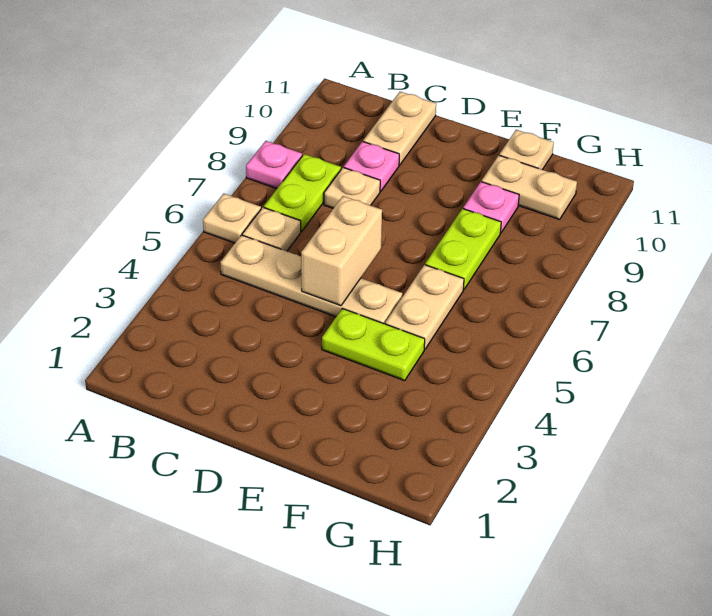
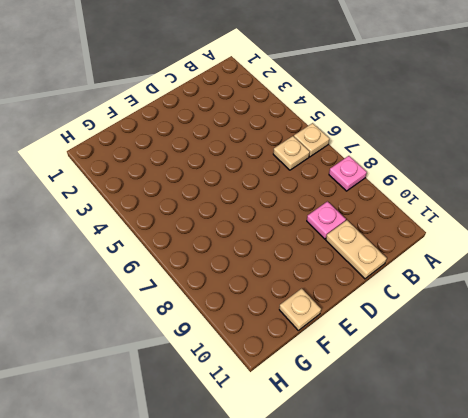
none -> tan plate B5:E5 level 1
none -> lime plate B7:B8 level 1
none -> tan plate C8 level 1

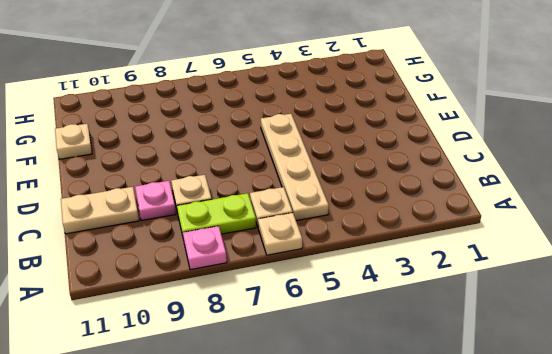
none -> lime plate E4:F4 level 1
none -> tan plate F5:F6 level 1
none -> lime plate F7:F8 level 1

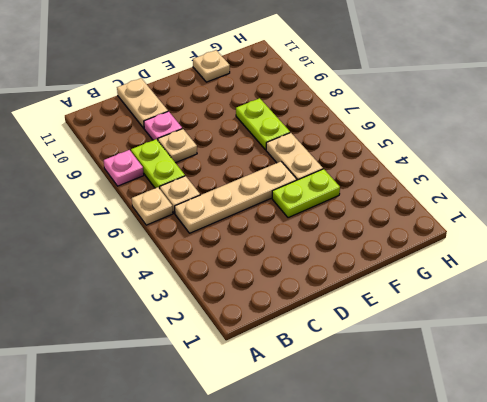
none -> pink plate F9 level 1
none -> tan plate F10:G10 level 1
none -> tan brick D5:D6 level 2

